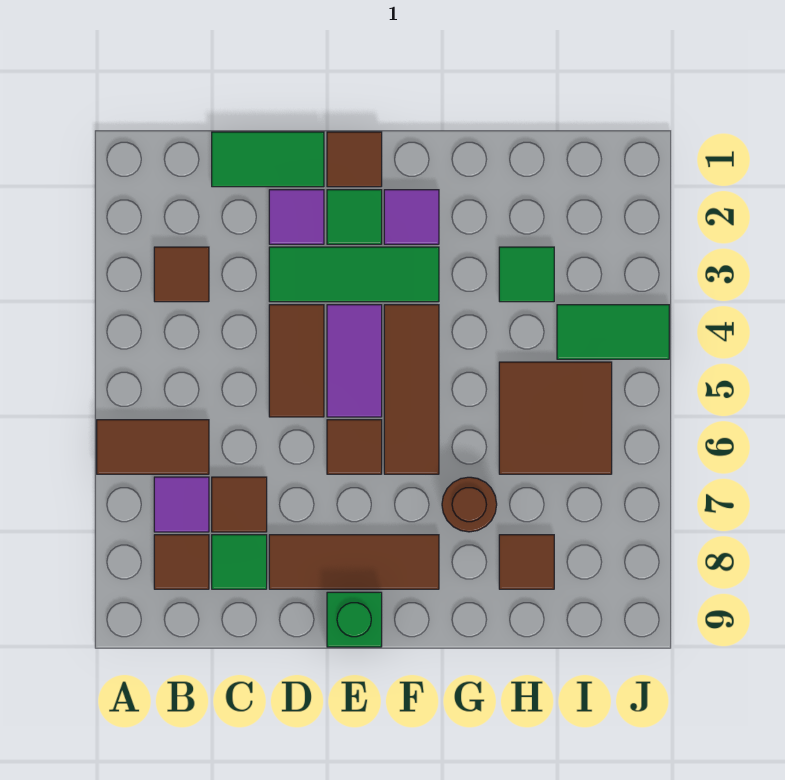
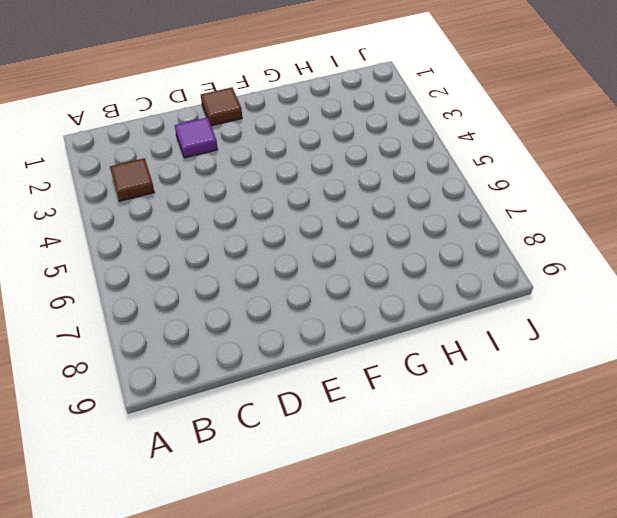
none -> brown tile A6:B6 level 1
none -> purple tile B7 level 1
none -> brown tile B8 level 1

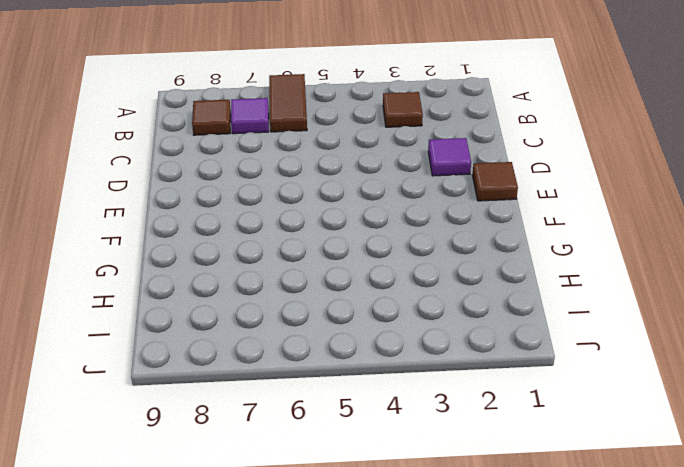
none -> green tile C1:D1 level 1
none -> brown tile C7 level 1
none -> green tile C8 level 1

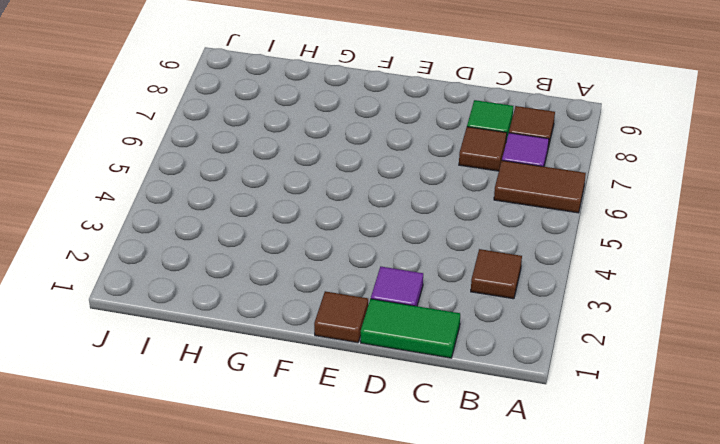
none -> green tile D3:F3 level 1
none -> brown tile D4:D5 level 1
none -> brown tile D8:F8 level 1

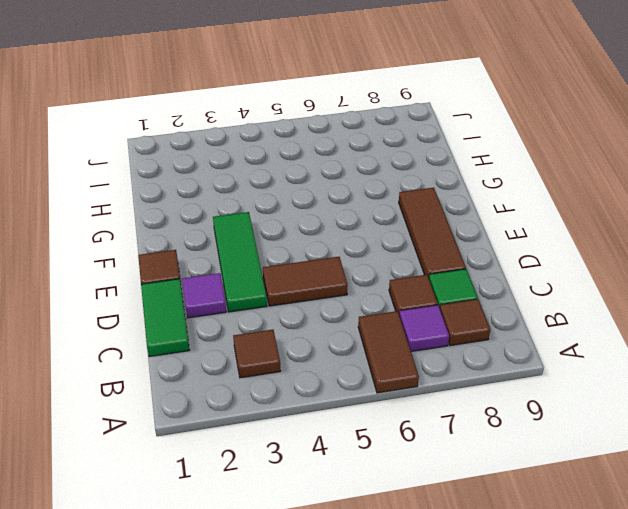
none -> green tile E2 level 1
none -> purple tile E4:E5 level 1
none -> brown tile E6 level 1

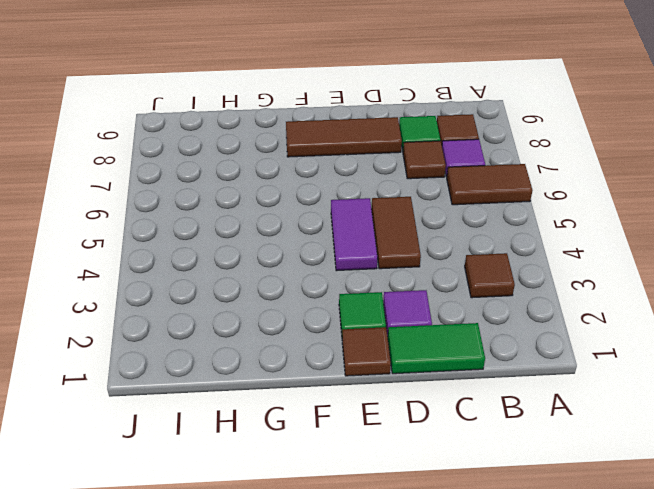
none -> green tile D3:F3 level 1
none -> brown tile E6 level 1
none -> green brick E9 level 1

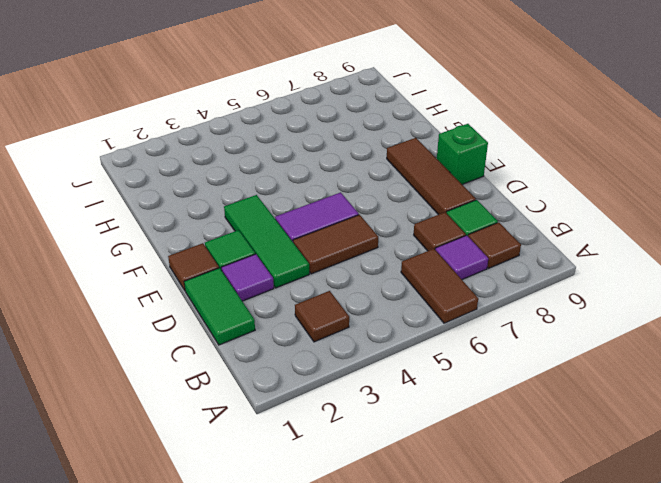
none -> brown tile E6 level 1
none -> purple tile F2 level 1
none -> brown tile F4:F6 level 1

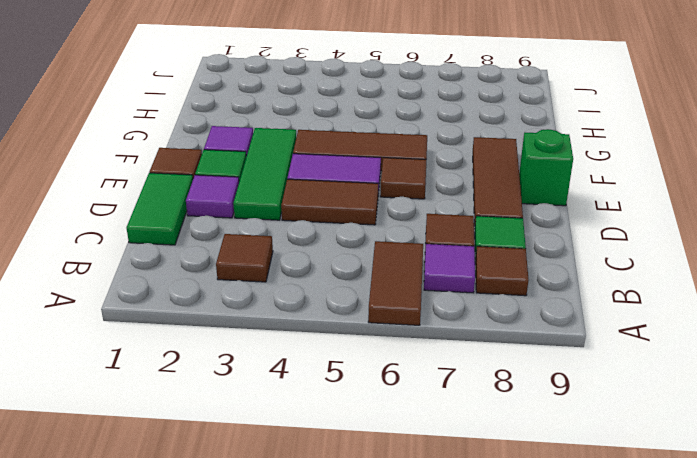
none -> brown round brick G7 level 1
none -> green tile H3 level 1
none -> brown tile H5:I6 level 1

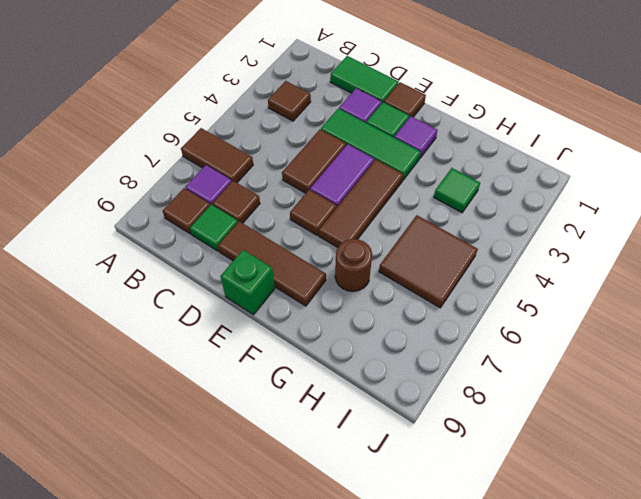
none -> brown tile H8 level 1
none -> green tile I4:J4 level 1

